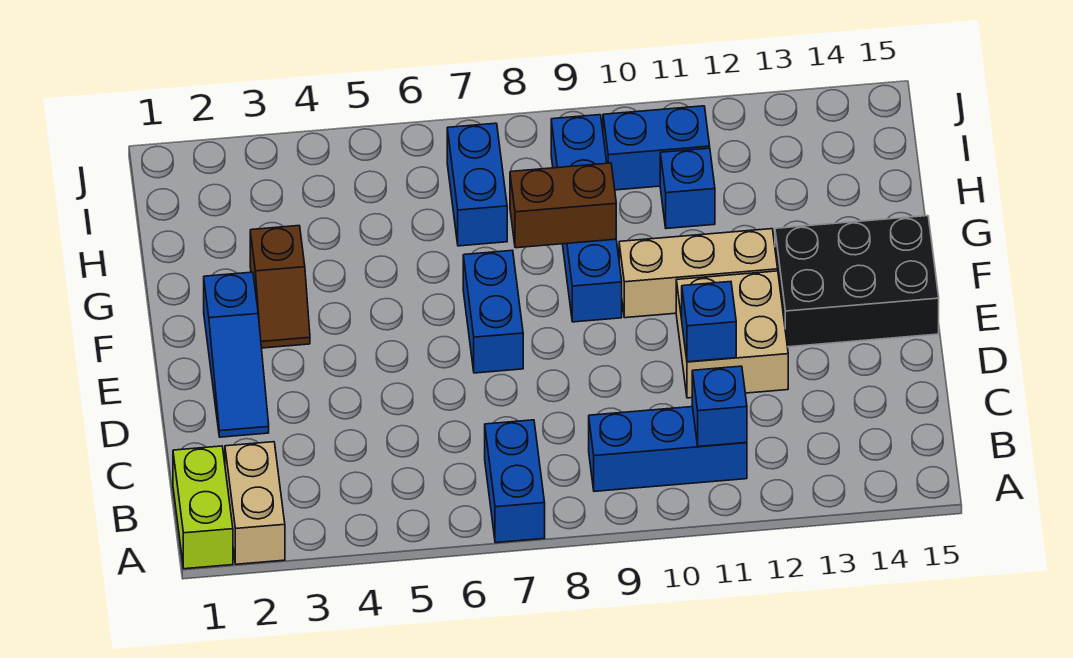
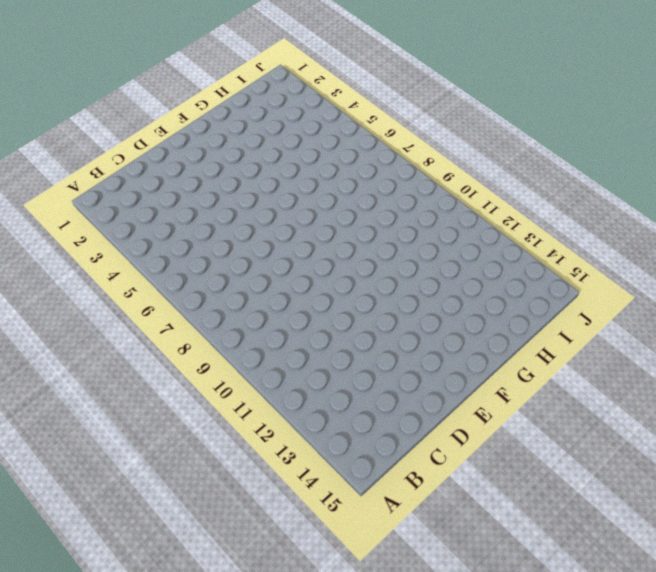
none -> lime brick A1:B1 level 1
none -> tan brick A2:B2 level 1
none -> blue brick A7:B7 level 1

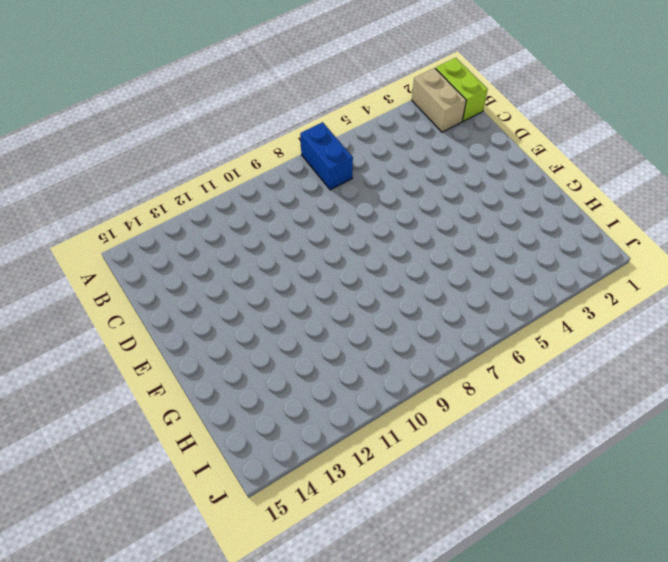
none -> blue brick B9:B11 level 1
none -> blue slope D2:F2 level 1 top F
none -> tan brick D11:E12 level 1

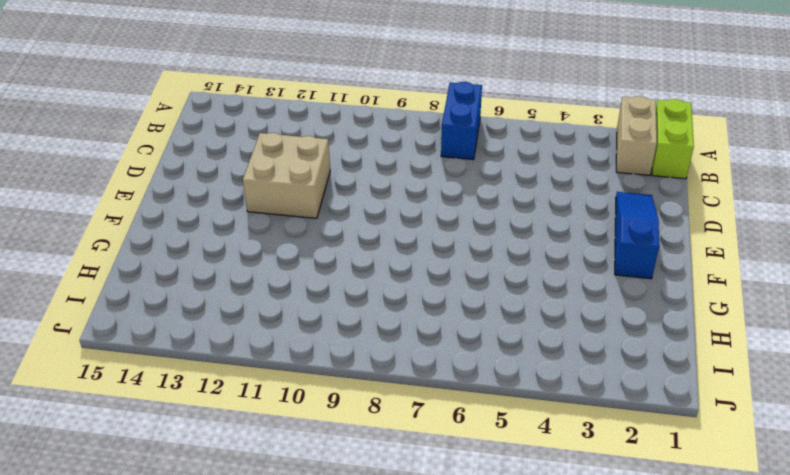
none -> blue brick B9:B11 level 1
none -> blue brick E7:F7 level 1
none -> black brick E13:F15 level 1

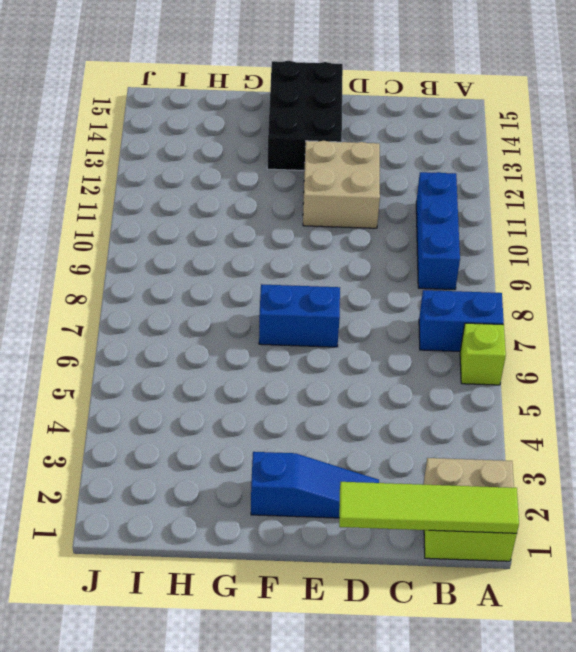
lime tile A1:D1 level 2 -> none
lime brick A6 level 1 -> none
none -> brown slope F3:G3 level 1 top G
none -> blue brick F9:I9 level 1
none -> tan brick F10:F12 level 1

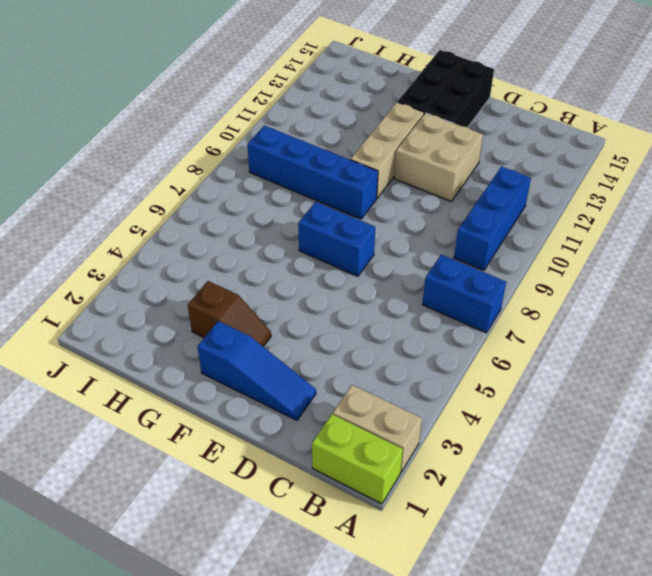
none -> blue brick H7:I7 level 1
none -> blue brick H11 level 1
none -> blue brick I10:I11 level 1

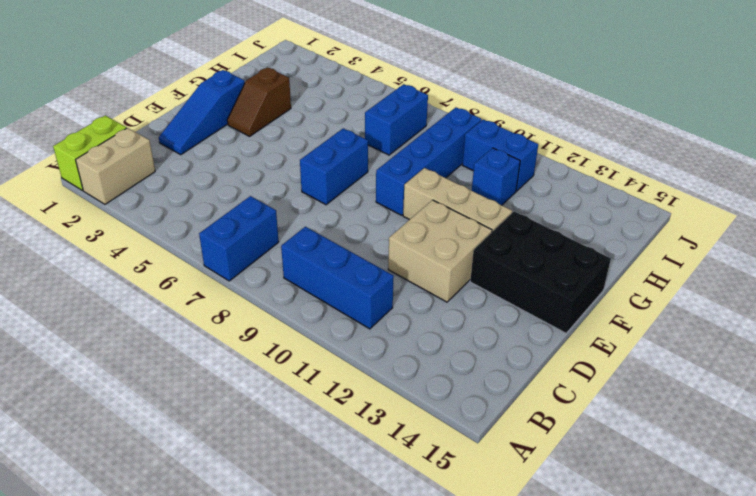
none -> blue brick B11 level 2
none -> blue brick D11 level 2
none -> brown brick G8:G9 level 2

